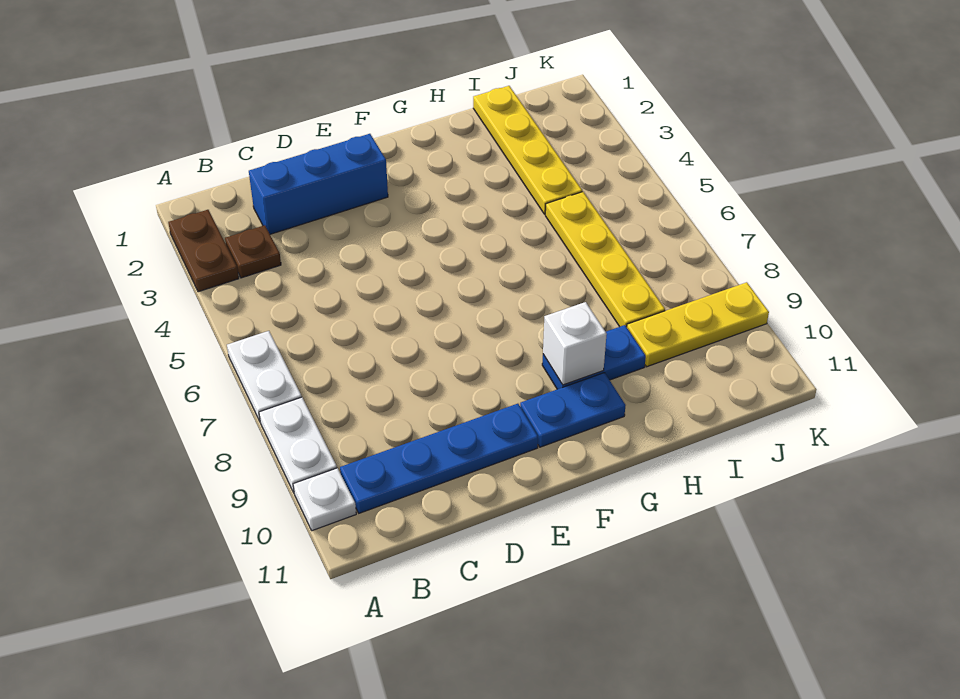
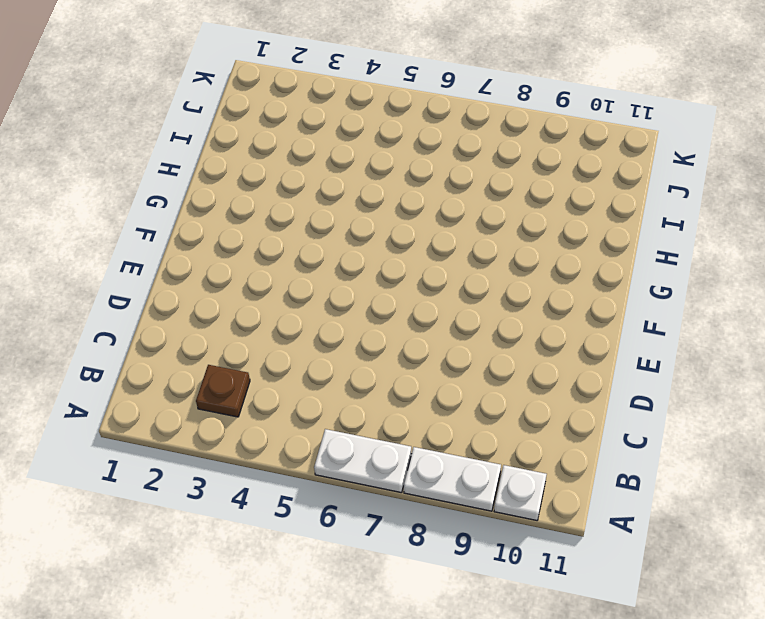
none -> brown plate A2:A3 level 1
none -> blue plate B10:E10 level 1
none -> blue brick C2:E2 level 1

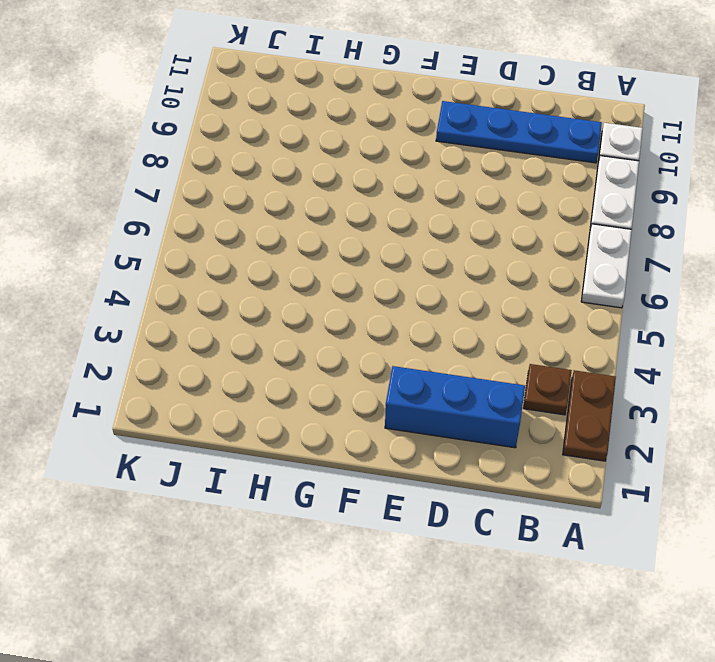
none -> blue plate F10:G10 level 1
none -> blue plate G9:H9 level 1
none -> yellow plate I1:I4 level 1

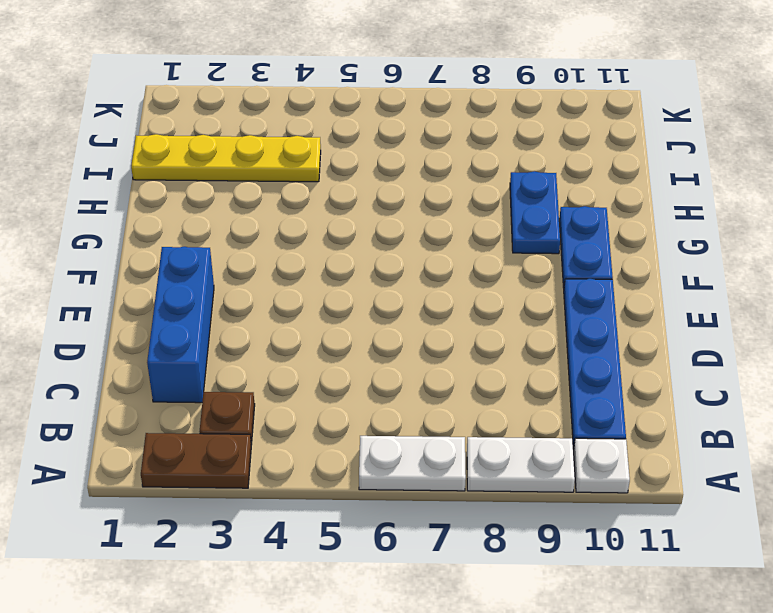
none -> yellow plate I5:I8 level 1
none -> yellow plate I9:K9 level 1
none -> white brick G9 level 2

